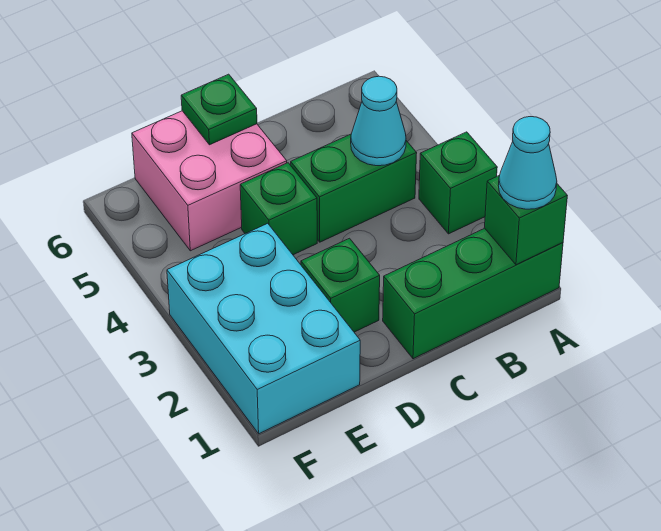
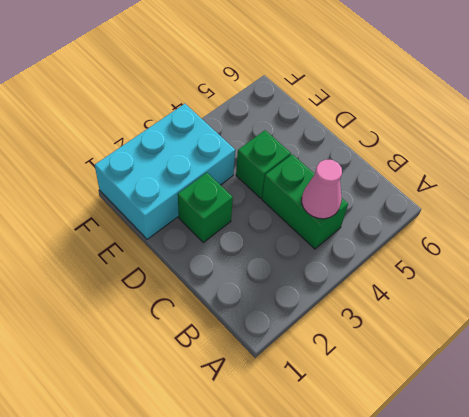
pink cone B4 level 2 -> cyan cone B4 level 2
none -> green brick A1:C1 level 1
none -> green brick A3 level 1

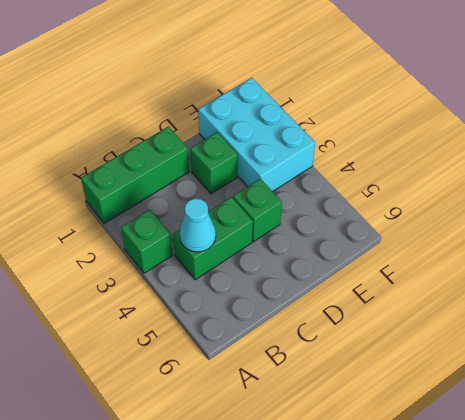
none -> pink brick D5:E6 level 1
none -> green brick A1 level 2

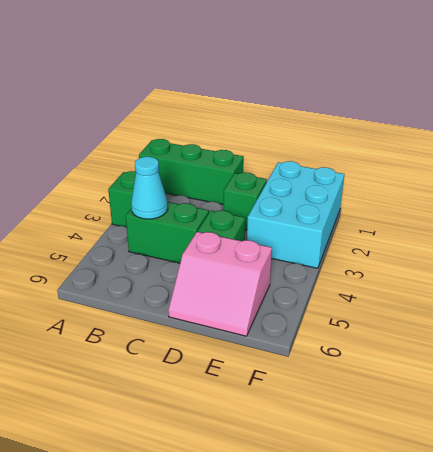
pink slope D5:E6 level 1 top 5 -> pink brick D5:E6 level 1
none -> green brick A1 level 2
none -> green plate D6 level 2

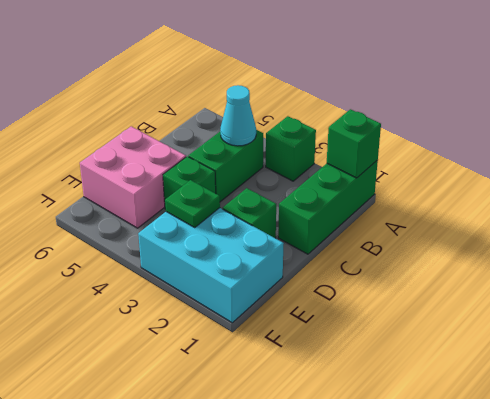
green plate E3 level 2 -> green plate D6 level 2
none -> cyan cone A1 level 3

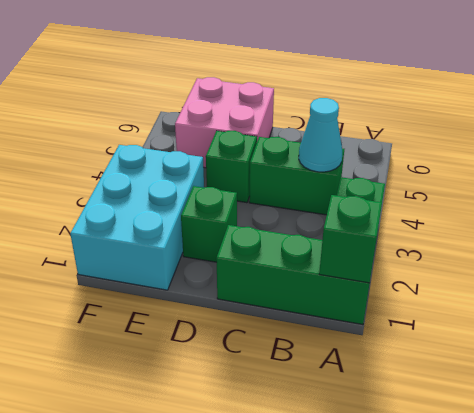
none -> green plate D6 level 2
none -> cyan cone A1 level 3

